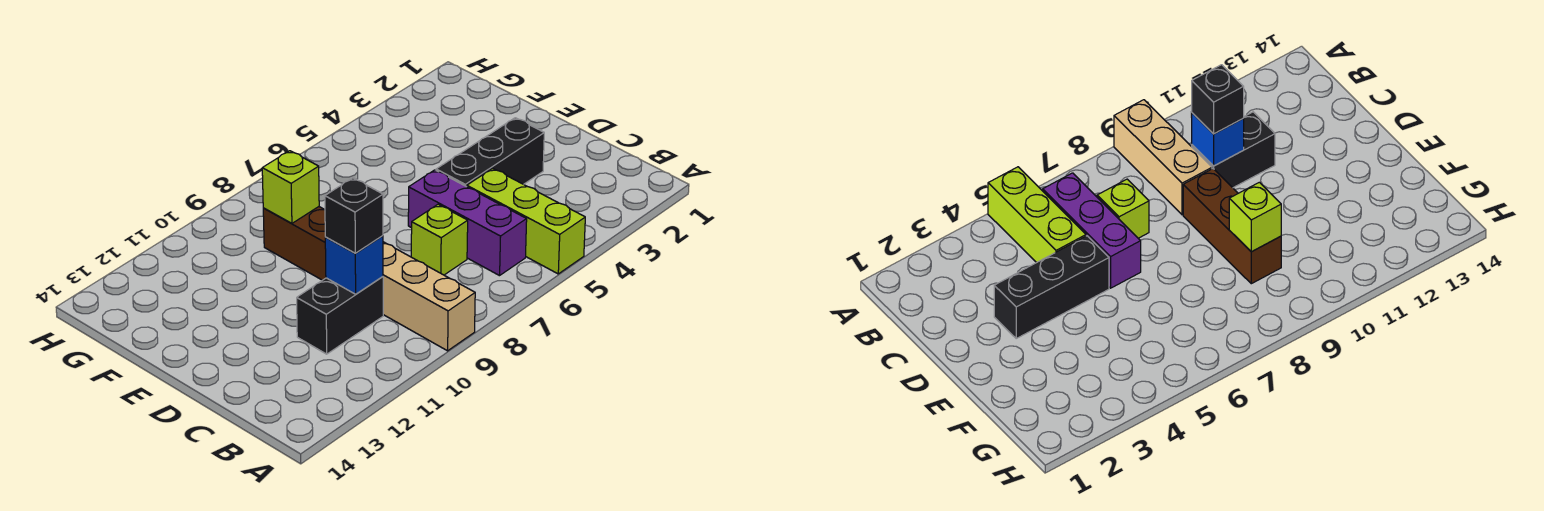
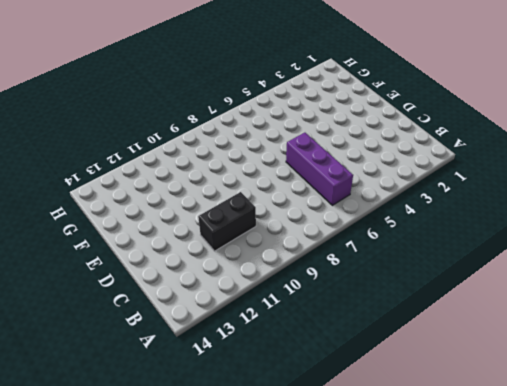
none -> lime brick A5:C5 level 1
none -> tan brick A9:C9 level 1

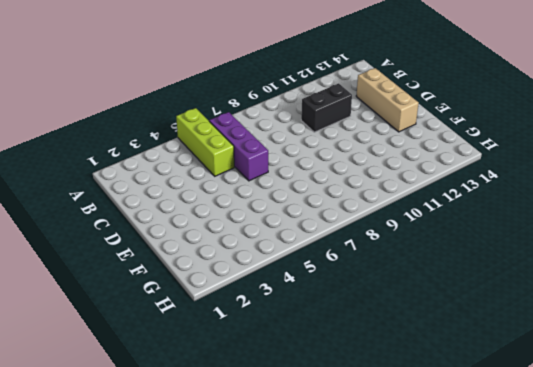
tan brick C13:E13 level 1 -> tan brick A9:C9 level 1
none -> lime brick C7 level 1
none -> black brick D3:D5 level 1

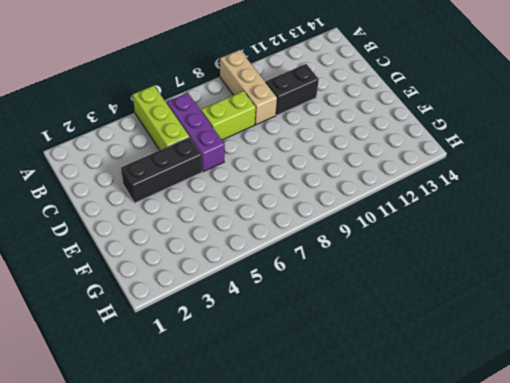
lime brick C7:C8 level 1 -> lime brick C7 level 1
none -> brown brick D9:F9 level 1
none -> blue brick C10 level 2

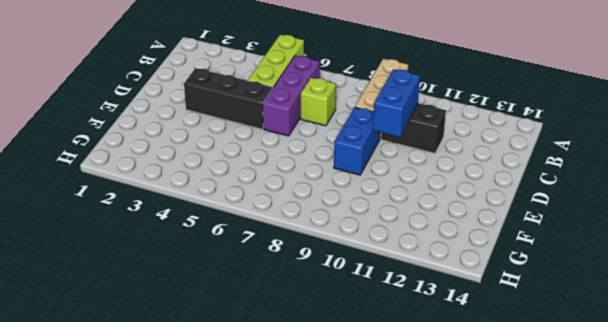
blue brick C10:D10 level 2 -> blue brick C10 level 2
blue brick D9:E9 level 1 -> brown brick D9:F9 level 1
none -> lime brick F9 level 2
none -> black brick C10 level 3

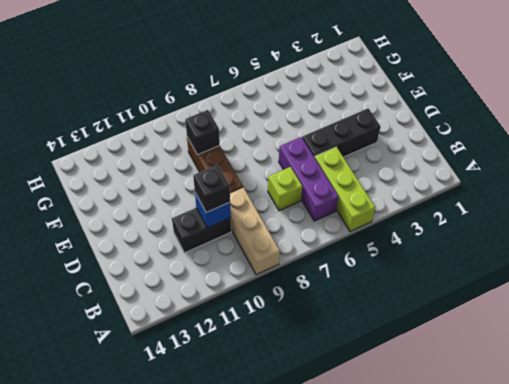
black brick F9 level 2 -> lime brick F9 level 2

